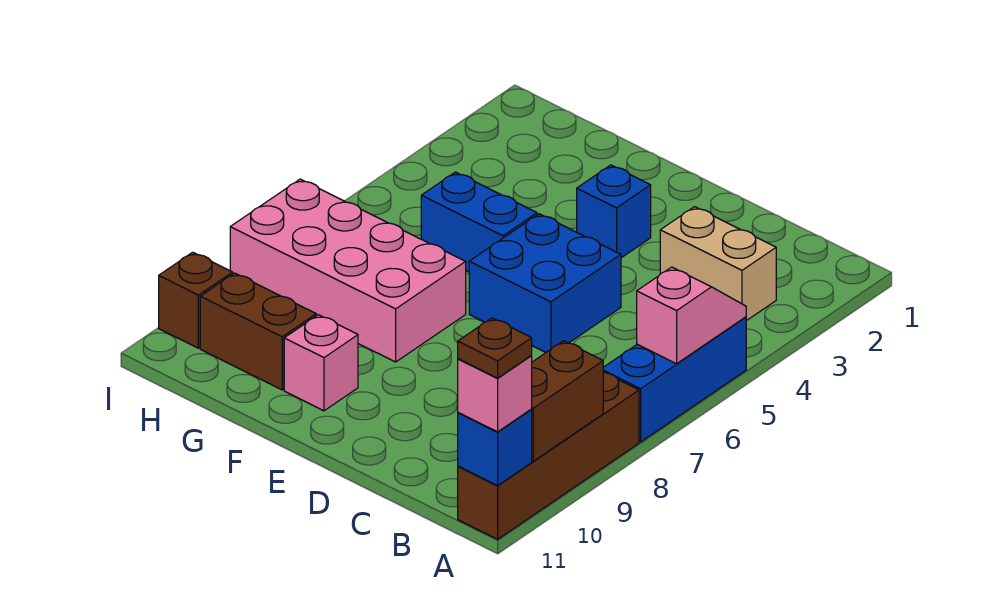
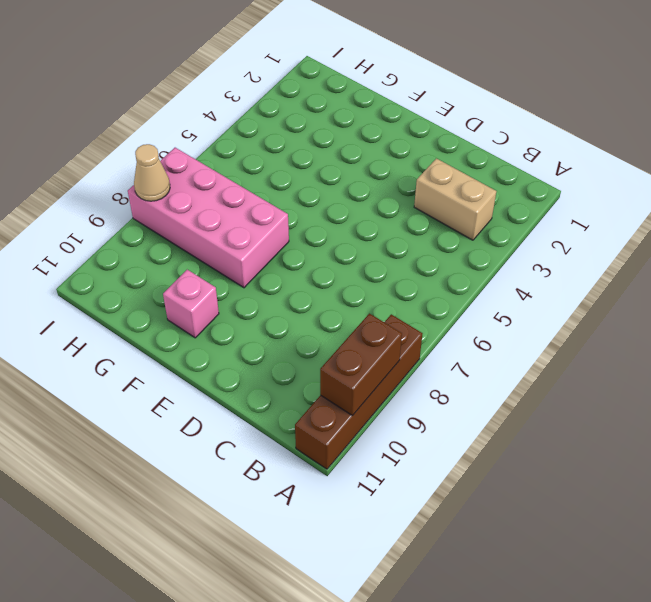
tan cone I8 level 2 -> none
none -> blue brick A5:A7 level 1
none -> blue brick D5:E6 level 1
none -> blue brick E3 level 1

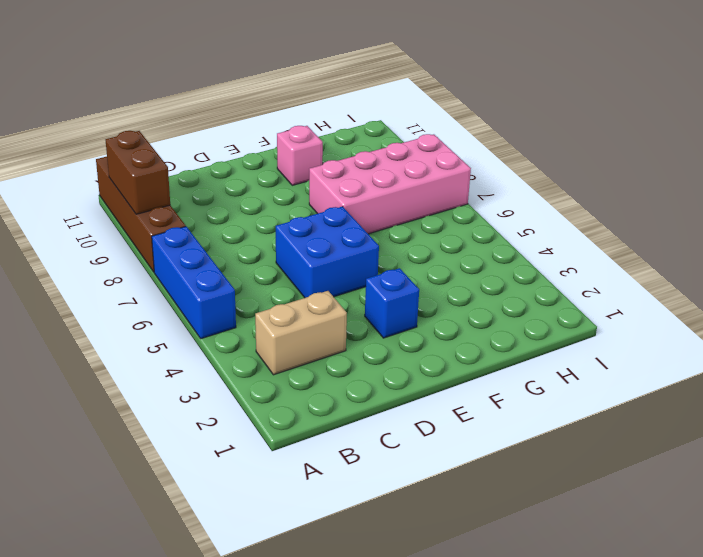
none -> blue brick F5:G5 level 1
none -> brown brick G10:H10 level 1
none -> brown brick I10 level 1

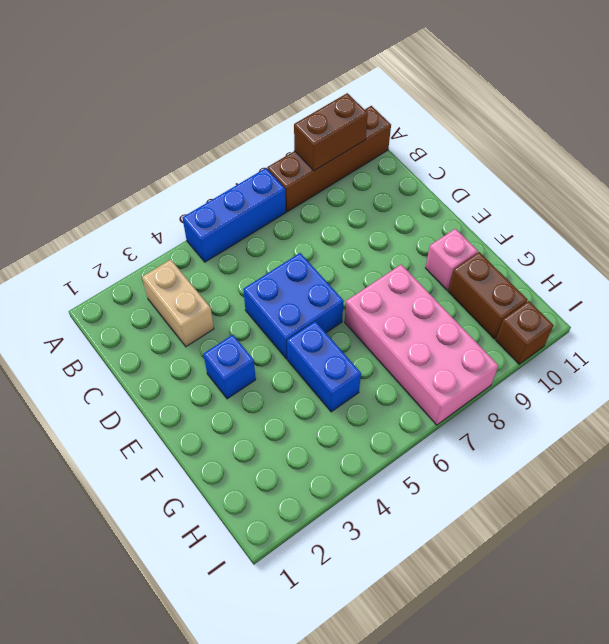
none -> pink slope A5:A6 level 2 top 6
none -> blue brick A11 level 2
none -> pink brick A11 level 3

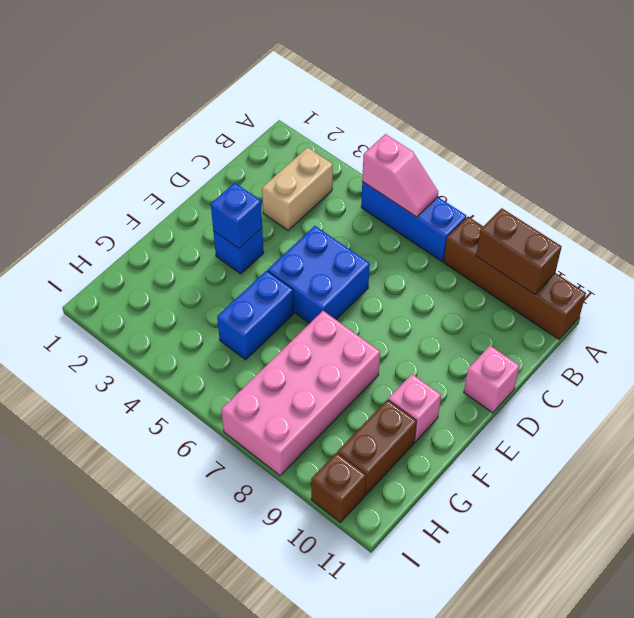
pink slope A5:A6 level 2 top 5 -> pink slope A5:A6 level 2 top 6
pink brick D11 level 1 -> pink brick A11 level 3
blue brick E3 level 2 -> blue brick A11 level 2
none -> brown plate A11 level 4

